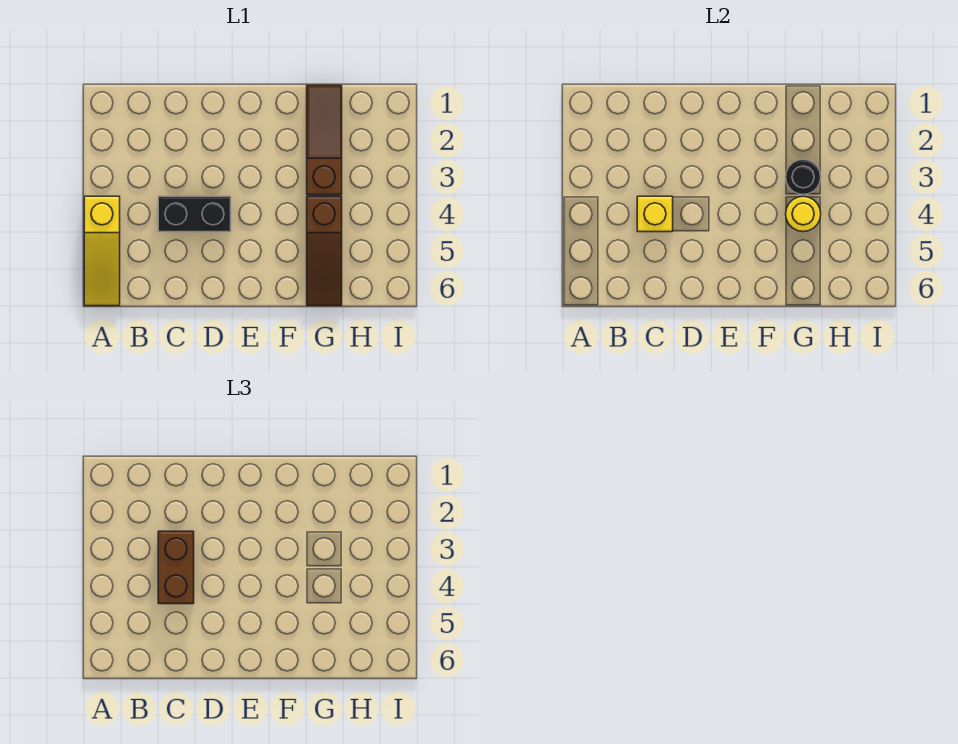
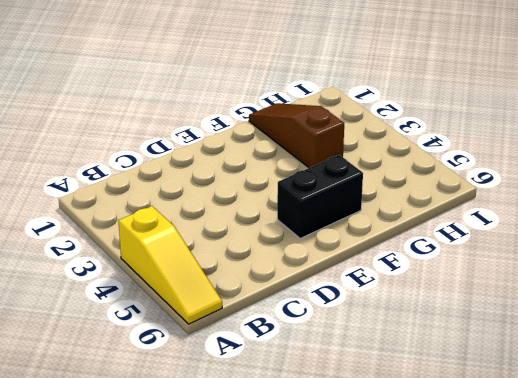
black brick E5:F5 level 1 -> black brick C4:D4 level 1
none -> brown slope G4:G6 level 1 top 4
none -> yellow brick C4 level 2

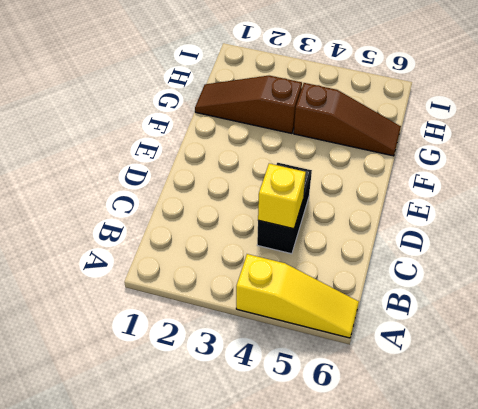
none -> black round brick G3 level 2
none -> yellow round brick G4 level 2

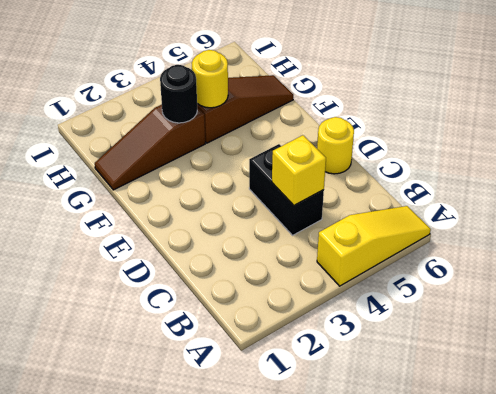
yellow round brick D6 level 1 -> none
none -> brown brick C3:C4 level 3

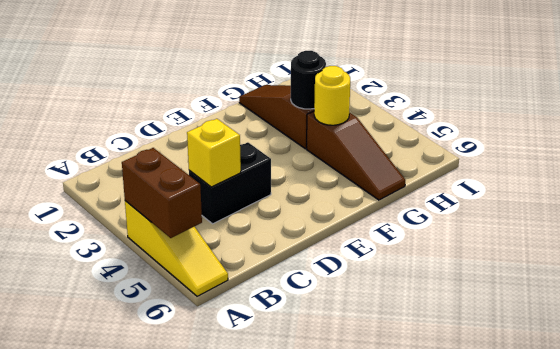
brown brick A4:A5 level 2 -> brown brick C3:C4 level 3

